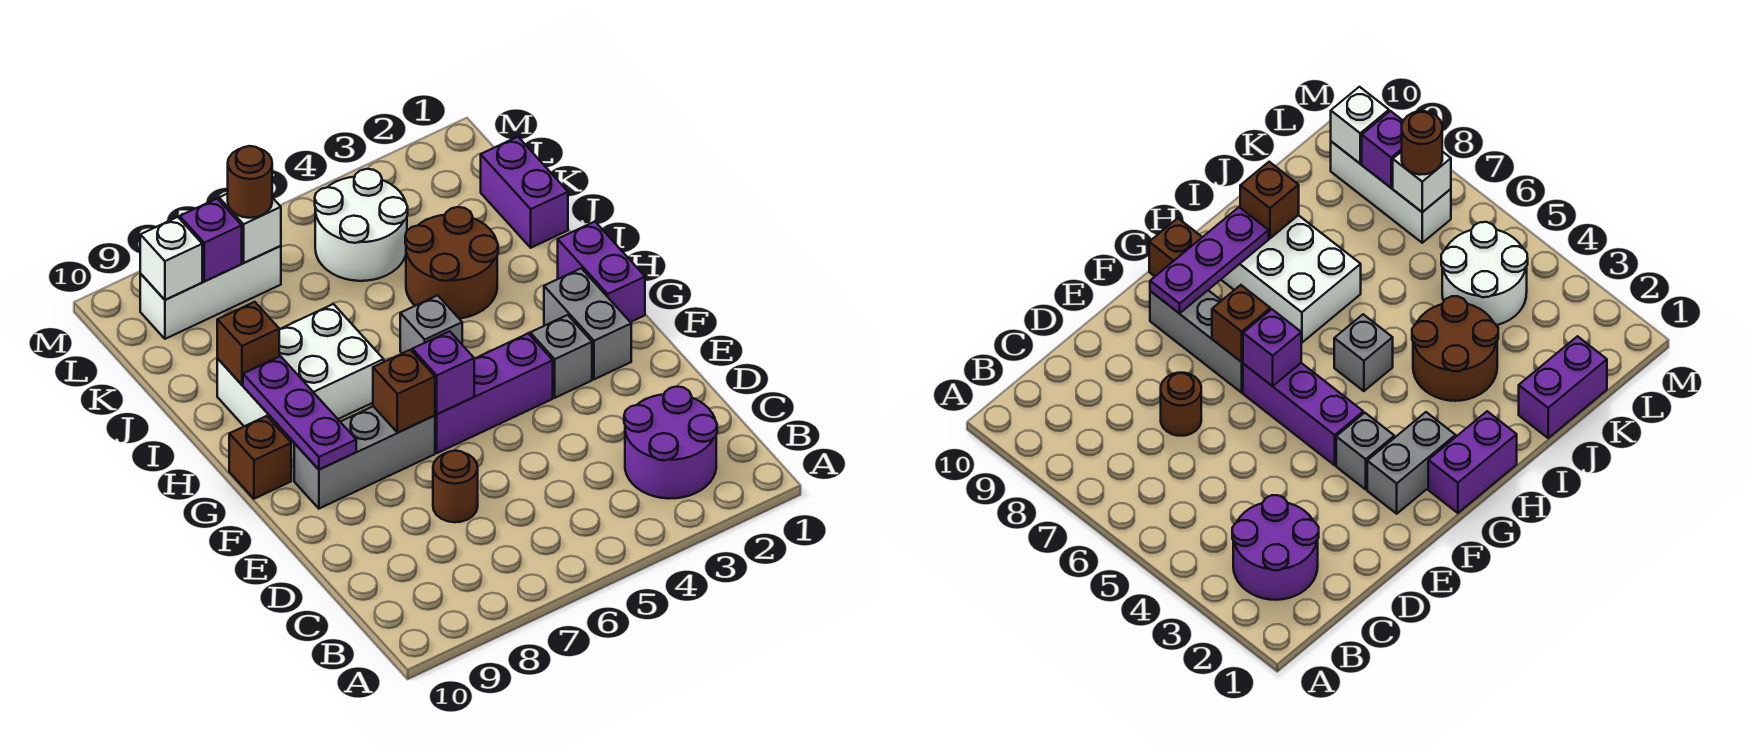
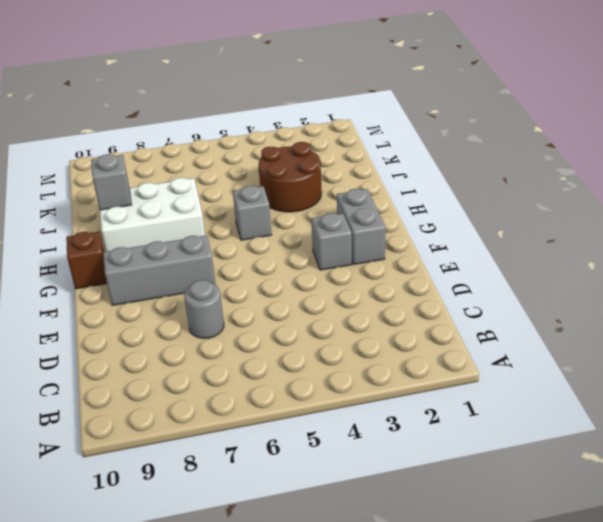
grey round brick D7 level 1 -> brown round brick D7 level 1
grey brick I9 level 2 -> brown brick I9 level 2
none -> purple round brick B2:C3 level 1
none -> purple brick F4:F6 level 1
none -> purple brick G1:H1 level 1

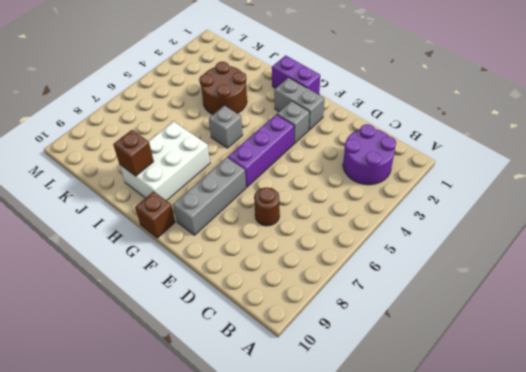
none -> purple brick J1:K1 level 1
none -> white round brick K4:L5 level 1
none -> white brick L7:L9 level 1

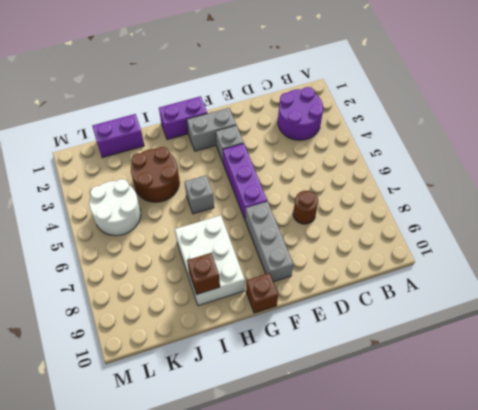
none -> white brick L7:L9 level 1
none -> purple brick F6 level 2
none -> brown brick F7 level 2

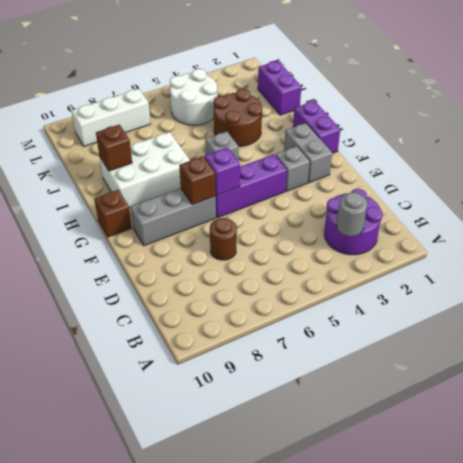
grey round brick B3 level 2 -> none
none -> purple plate F9:H9 level 2
none -> white brick L7 level 2
none -> purple brick L8 level 2

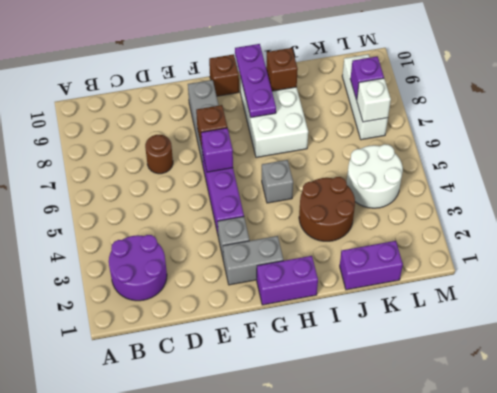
purple plate H8:H10 level 2 -> purple plate F9:H9 level 2
none -> white brick L9 level 2
none -> brown round brick L7 level 3

